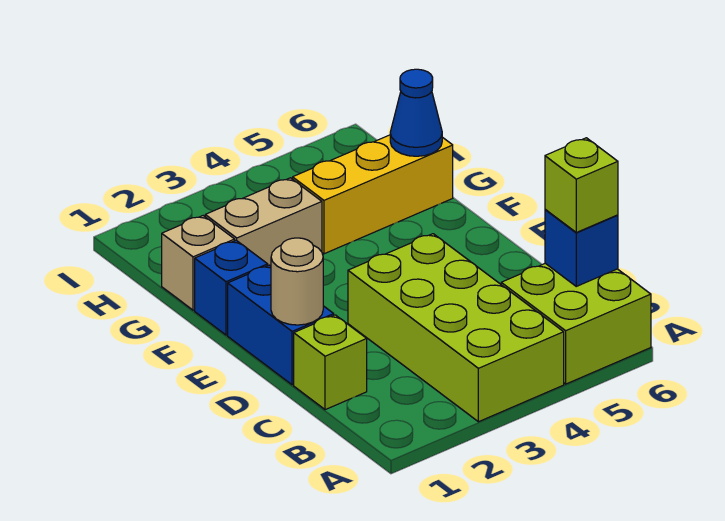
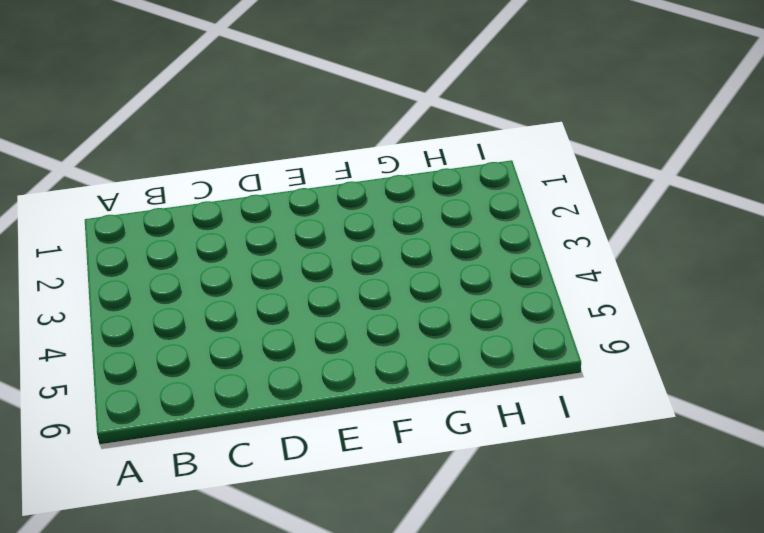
none -> lime brick A3:D4 level 1
none -> lime brick A5:B6 level 1
none -> lime brick C1 level 1

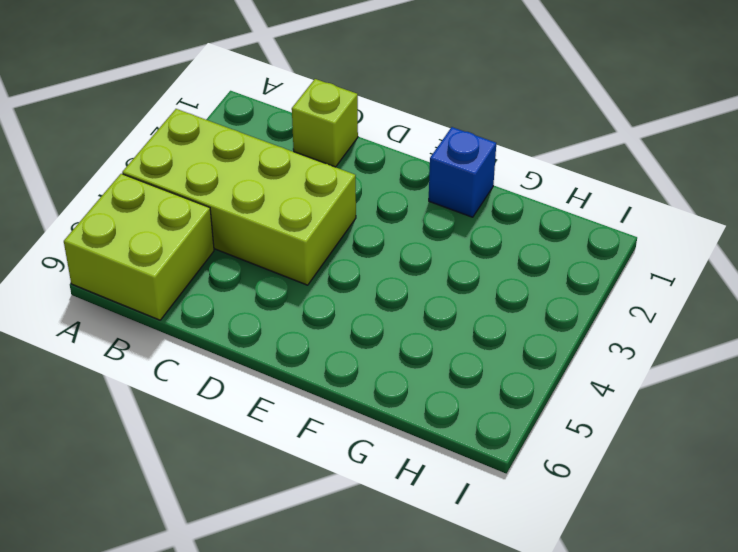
none -> blue brick D1:E1 level 1
none -> tan brick G1 level 1
none -> tan brick G2:G3 level 1

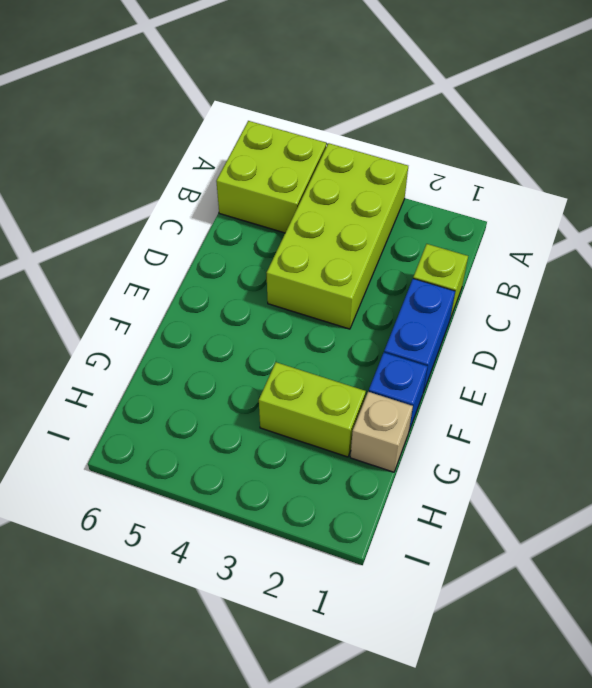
lime brick G2:G3 level 1 -> tan brick G2:G3 level 1
none -> yellow brick G4:G6 level 1
none -> blue brick B6 level 2
none -> tan round brick D1 level 2

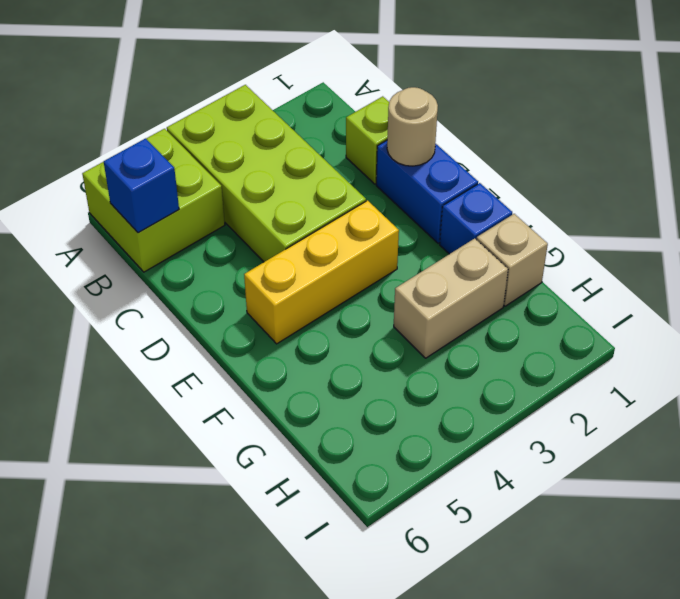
yellow brick E3:E5 level 1 -> yellow brick G4:G6 level 1
none -> blue cone G6 level 2
none -> lime brick B6 level 3

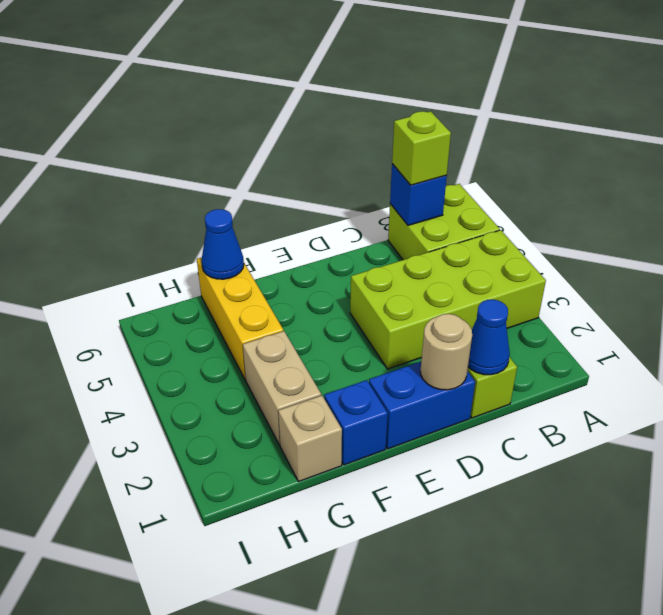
blue cone C1 level 2 -> none

